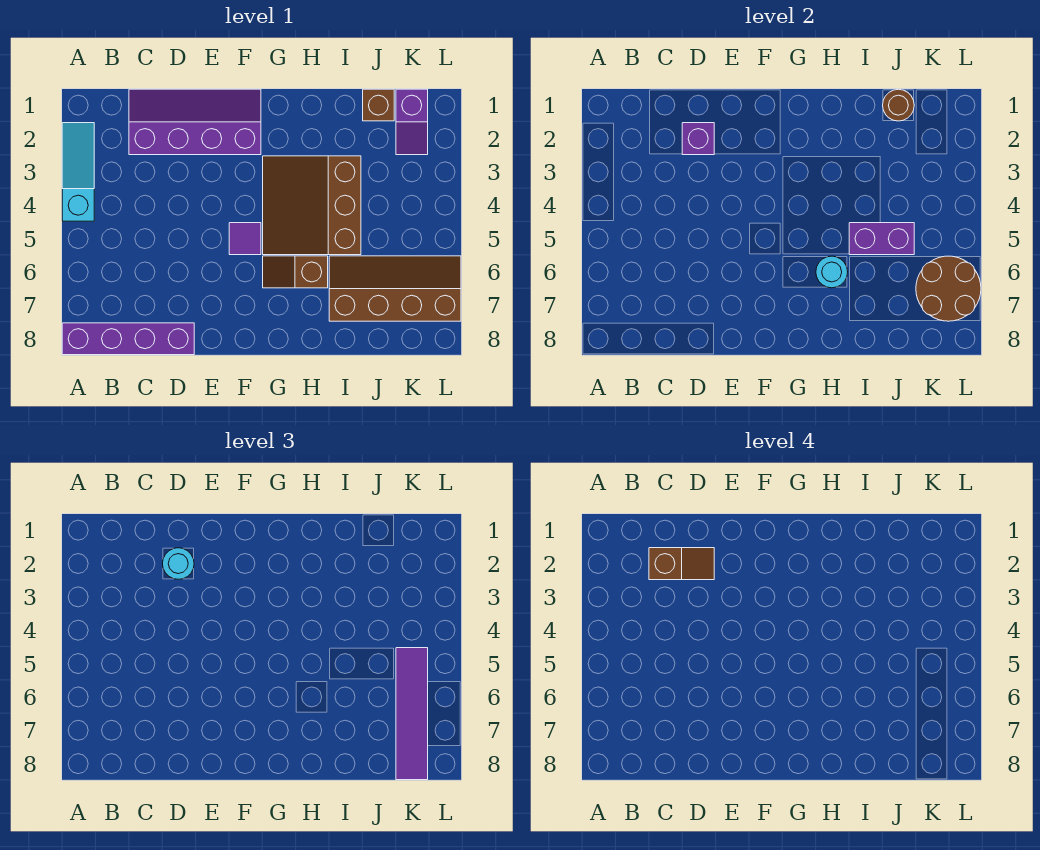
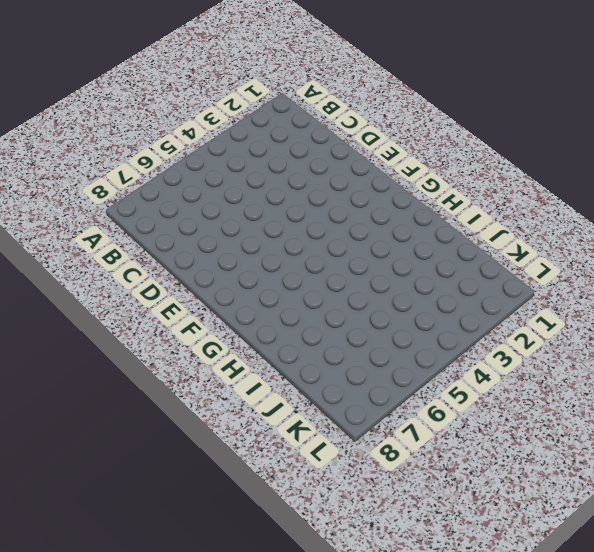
none -> cyan slope A2:A4 level 1 top 4
none -> purple brick A8:D8 level 1
none -> purple slope C1:F2 level 1 top 2

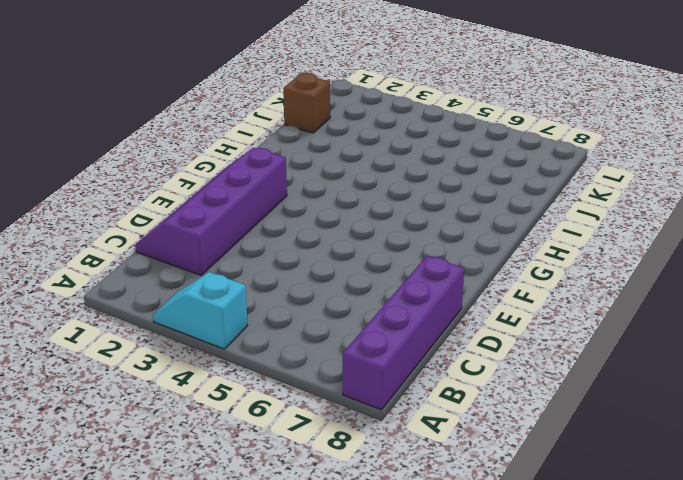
cyan slope A3:A4 level 1 top 4 -> cyan slope A2:A4 level 1 top 4
none -> purple tile F5 level 1
none -> brown slope G3:I5 level 1 top I
none -> brown slope G6:H6 level 1 top H

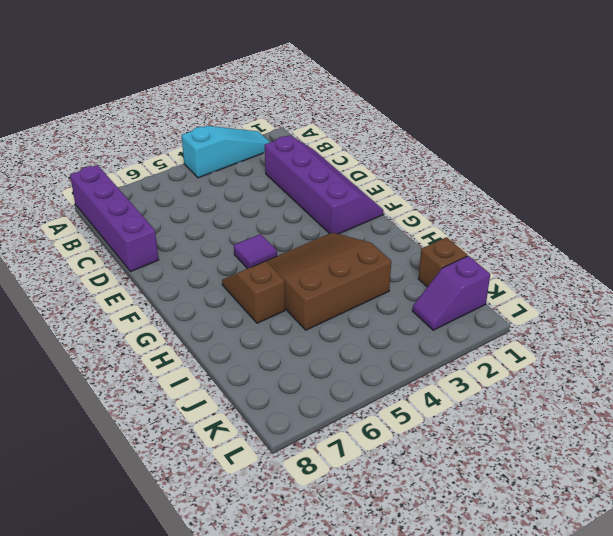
none -> brown slope I6:L7 level 1 top 7
none -> purple brick D2 level 2
none -> cyan round brick H6 level 2

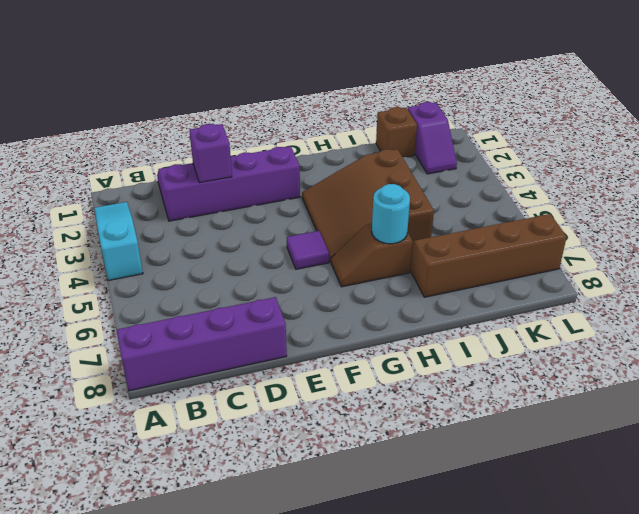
none -> purple brick I5:J5 level 2
none -> brown round brick J1 level 2
none -> brown round brick K6:L7 level 2

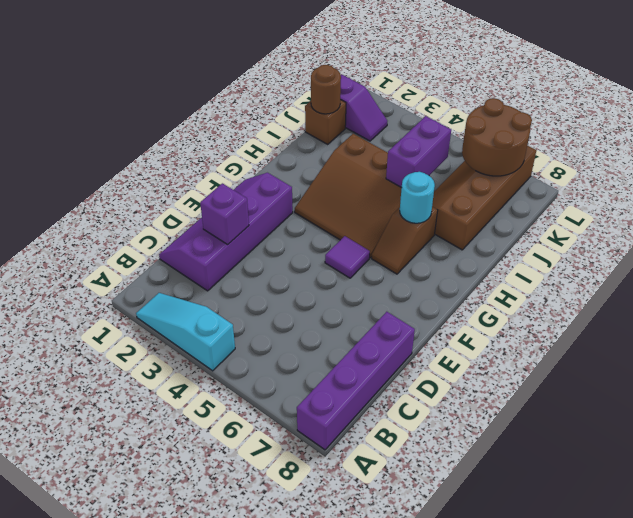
none -> cyan round brick D2 level 3
none -> purple tile K5:K8 level 3
none -> brown slope C2:D2 level 4 top C

